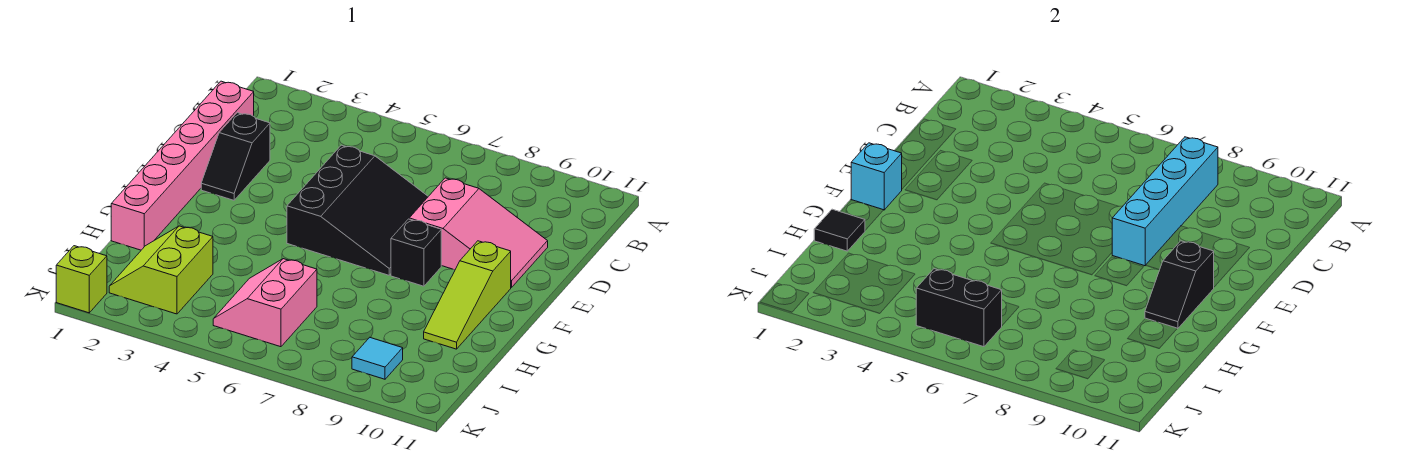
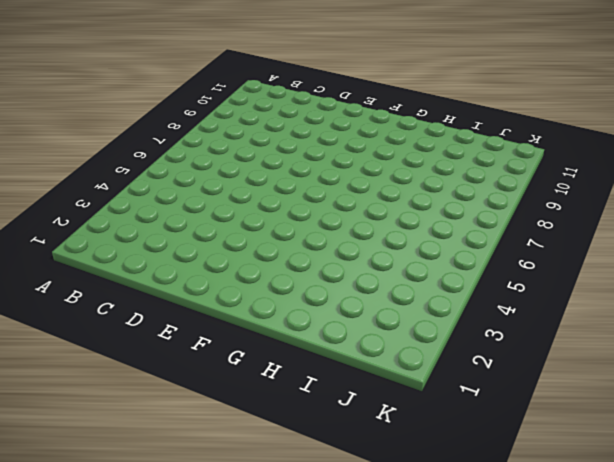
none -> pink brick C1:H1 level 1
none -> black slope D2:E2 level 1 top D
none -> black slope D5:F7 level 1 top 5

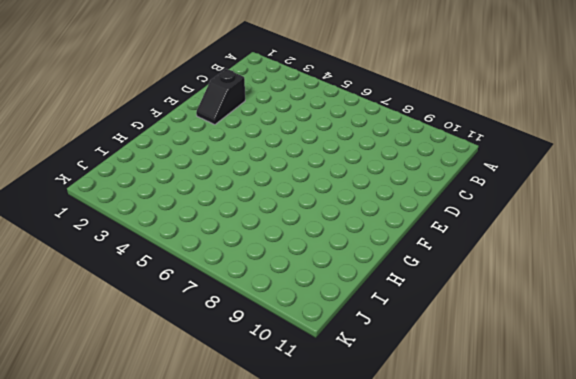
none -> pink brick C1:H1 level 1
none -> black slope D5:F7 level 1 top 5
none -> pink slope D8:E10 level 1 top 8

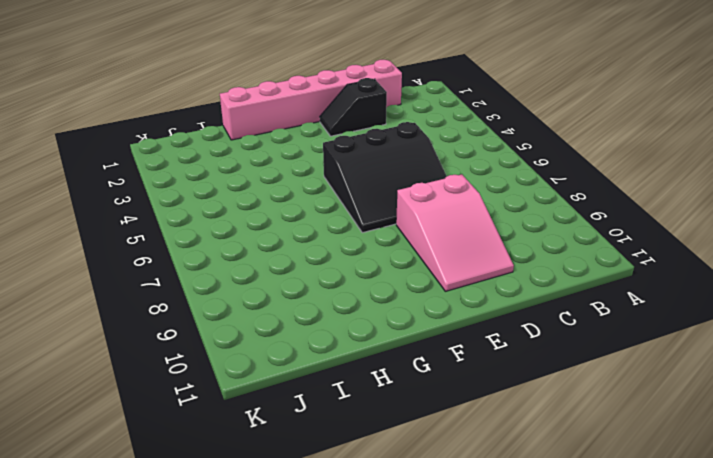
none -> black brick F8 level 1
none -> lime slope F10:H10 level 1 top F
none -> lime slope I2:J3 level 1 top 3

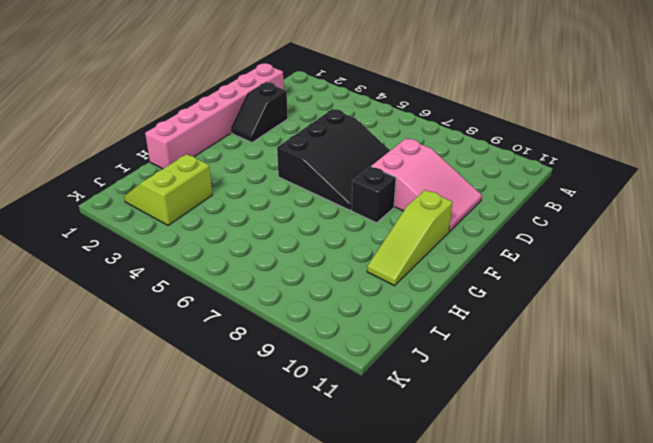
none -> pink slope I5:J6 level 1 top 6
none -> cyan tile J9 level 1
none -> lime brick K1 level 1

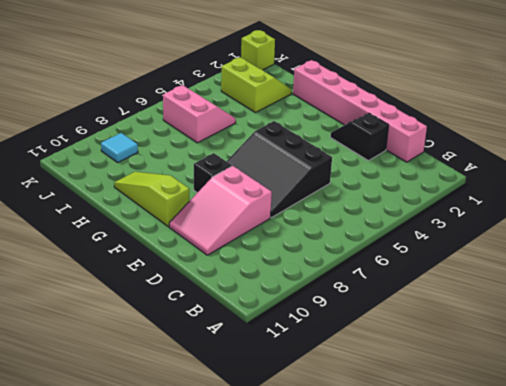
none -> cyan brick B8:E8 level 2
none -> cyan brick F1 level 2
none -> black slope F10:G10 level 2 top F

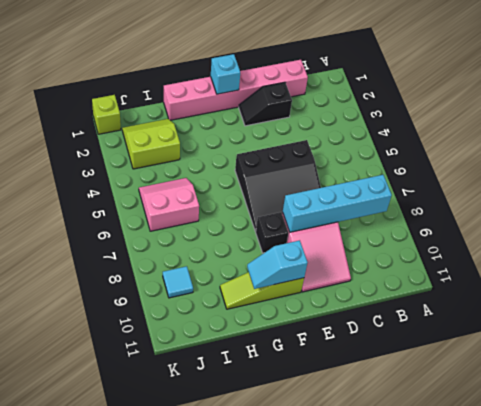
cyan slope F10:G10 level 2 top F -> black slope F10:G10 level 2 top F
none -> black tile H1 level 2
none -> black brick J5:J6 level 2

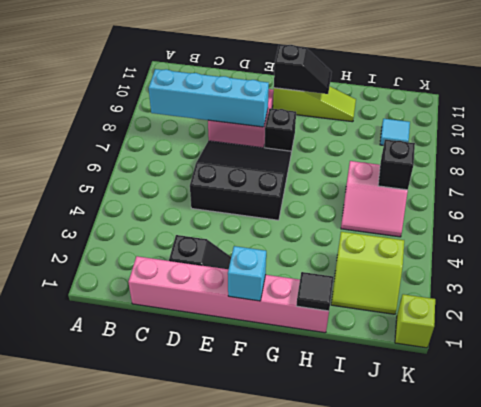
black brick J6 level 2 -> black brick J5:J6 level 2

